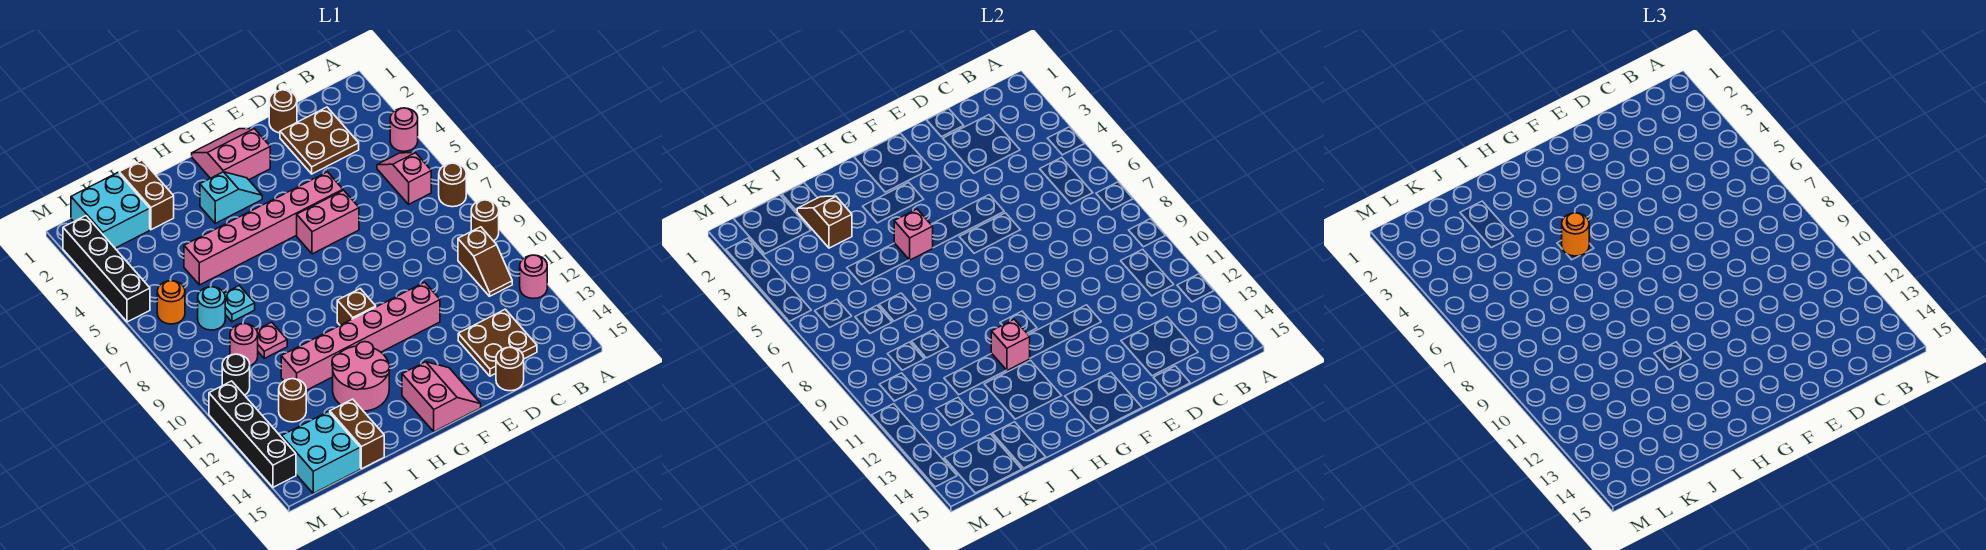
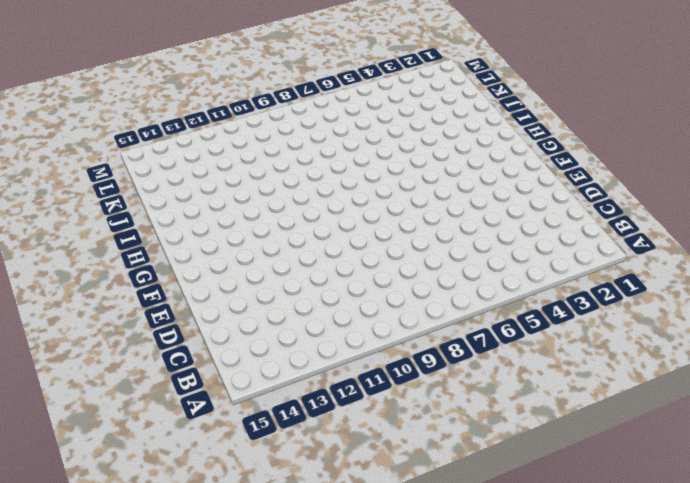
none -> pink round brick A4 level 1
none -> brown round brick A7 level 1
none -> brown round brick A9 level 1
none -> pink round brick A12 level 1

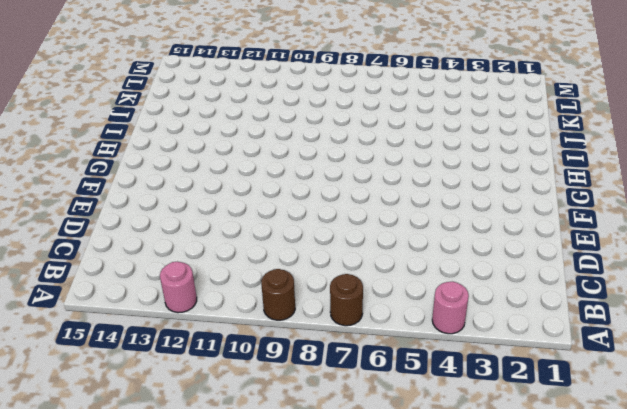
none -> pink slope B5:B6 level 1 top 6
none -> brown slope B10:B11 level 1 top 10
none -> brown plate C2:D3 level 1
none -> brown plate C13:D14 level 1

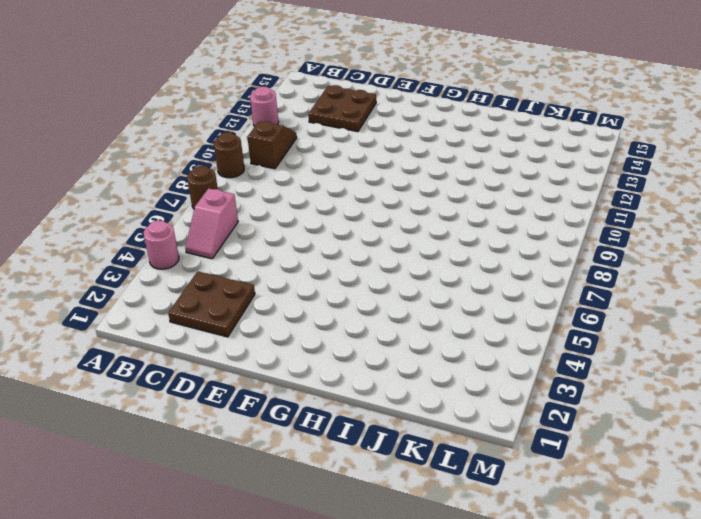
none -> brown round brick D1 level 1
none -> brown round brick D15 level 1
none -> pink brick E5:J5 level 1
none -> pink brick E6:F6 level 1

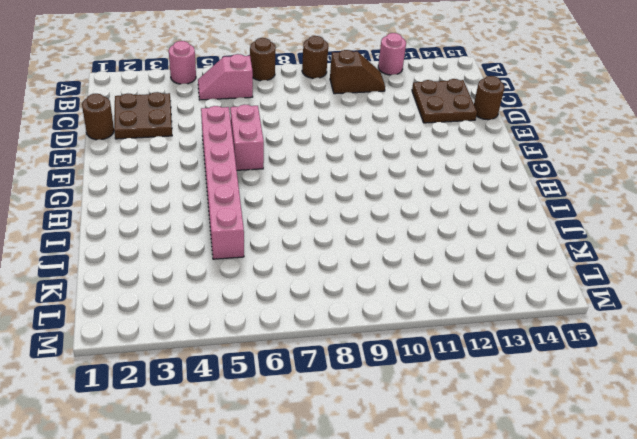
none -> pink brick E11:J11 level 1
none -> pink slope F1:G2 level 1 top 2
none -> pink slope F14:G15 level 1 top G
none -> cyan slope G3:H3 level 1 top H

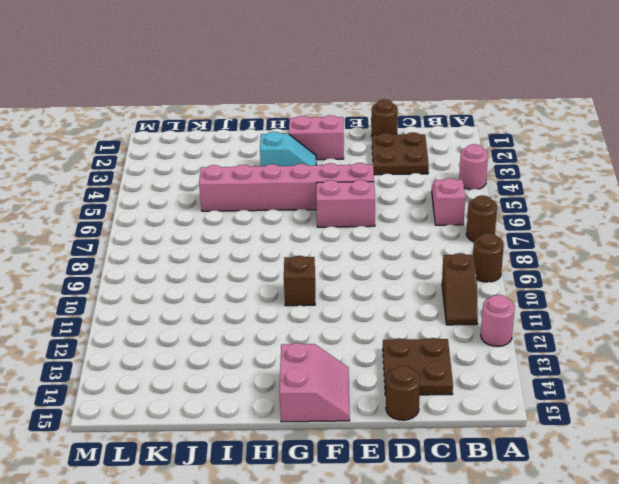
none -> pink brick E11:J11 level 1
none -> pink round brick H12:I13 level 1
none -> brown brick J1:J2 level 1
none -> cyan plate J7 level 1

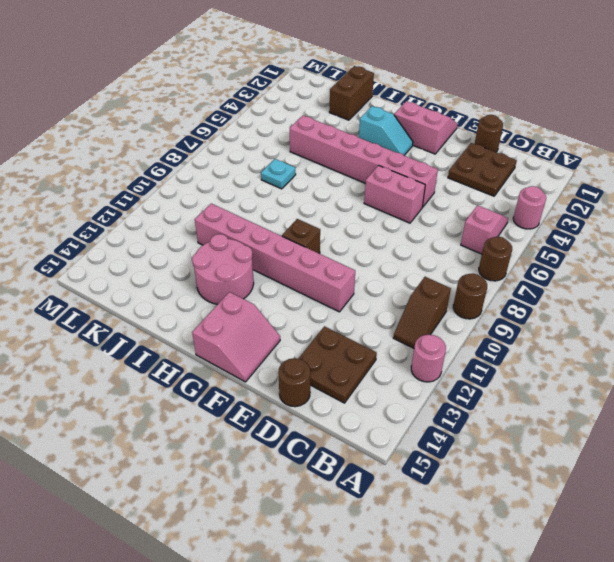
none -> pink plate J9 level 1
none -> brown brick J14:J15 level 1
none -> cyan brick K1:L2 level 1
none -> cyan round brick K7 level 1

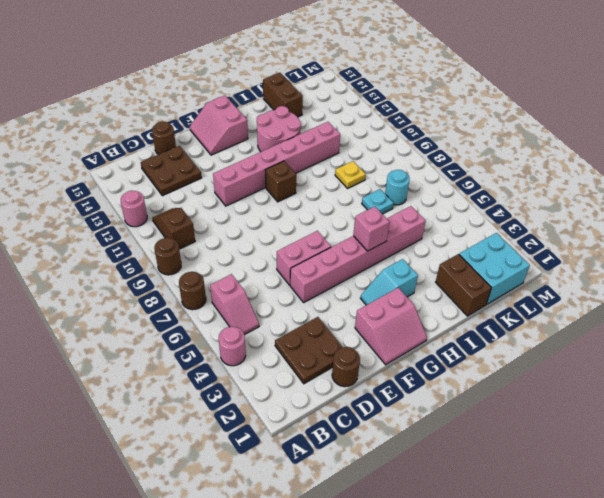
yellow plate J9 level 1 -> pink plate J9 level 1
none -> pink round brick K9 level 1
none -> brown round brick K12 level 1
none -> cyan brick K14:L15 level 1
none -> orange round brick L6 level 1

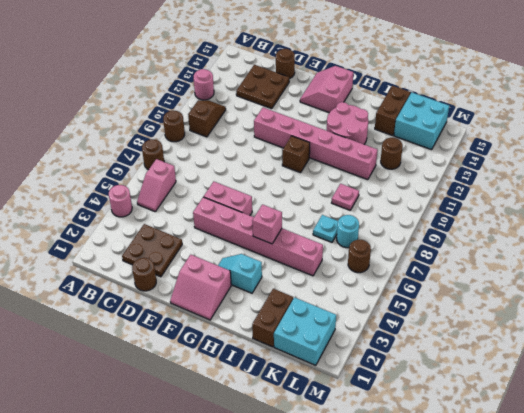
brown round brick L6 level 1 -> orange round brick L6 level 1
none -> pink round brick K9 level 1
none -> black round brick L10 level 1
none -> black brick M2:M5 level 1
none -> black brick M11:M14 level 1

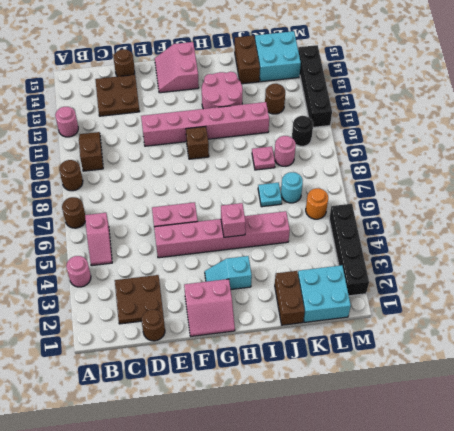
none -> pink brick H11 level 2
none -> brown slope J2:J3 level 2 top 3
none -> orange round brick H5 level 3

